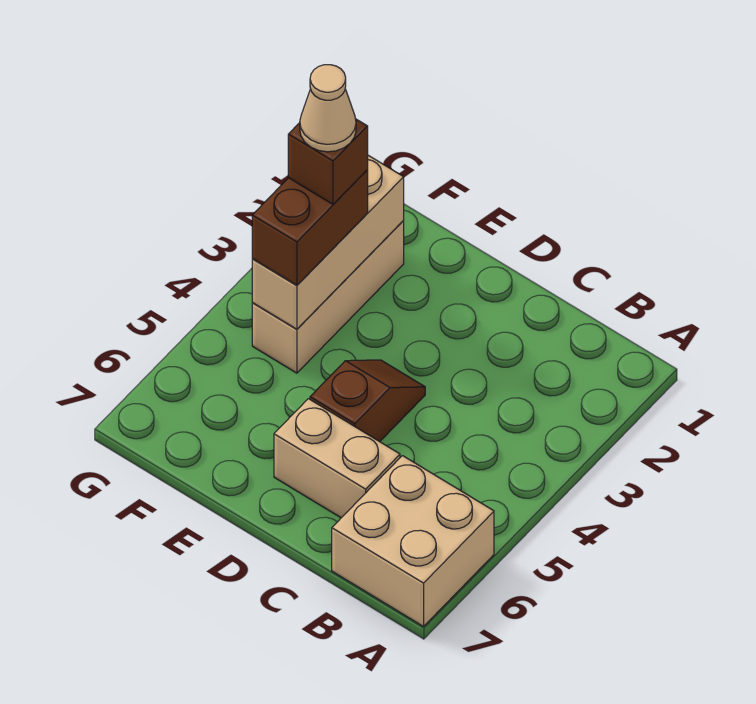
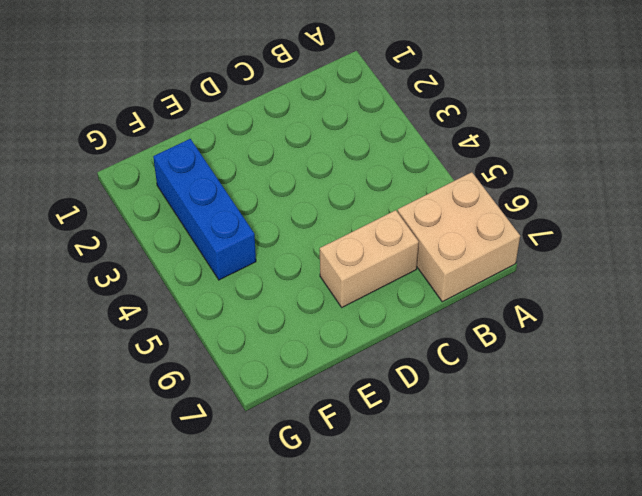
blue brick F2:F4 level 1 -> tan brick F2:F4 level 1
none -> brown slope D4:D5 level 1 top 5
none -> tan brick F2:F4 level 2

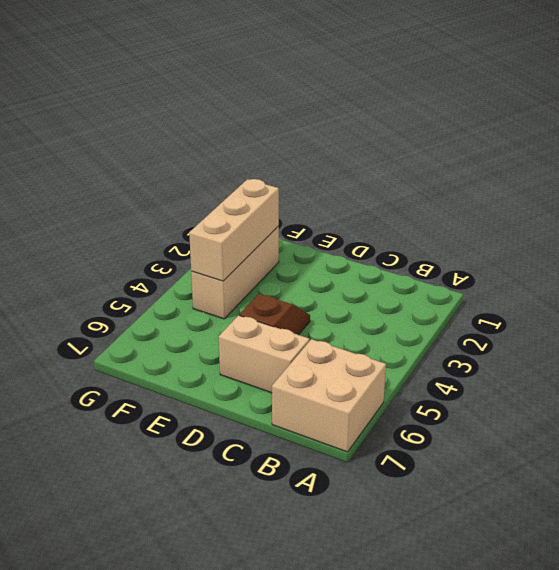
none -> brown brick F3:F4 level 3
none -> brown brick F3 level 4

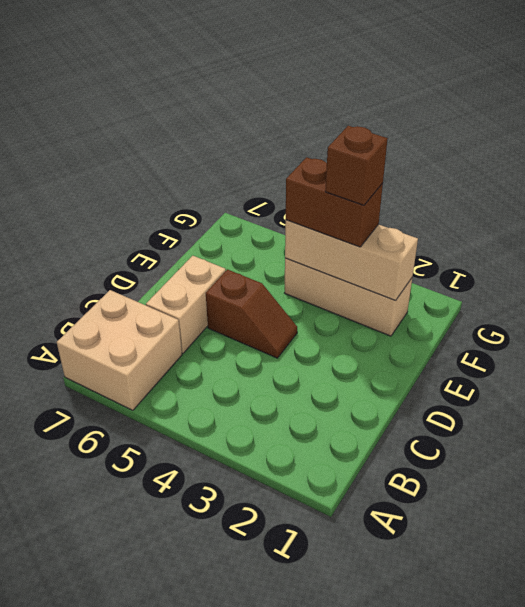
none -> tan cone F3 level 5

